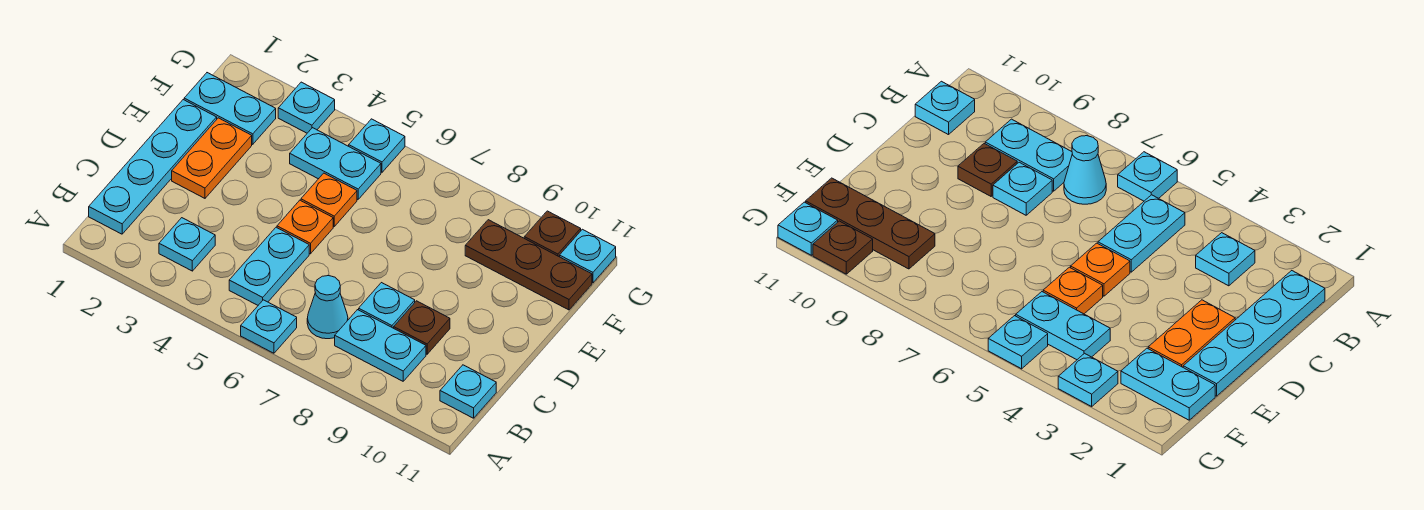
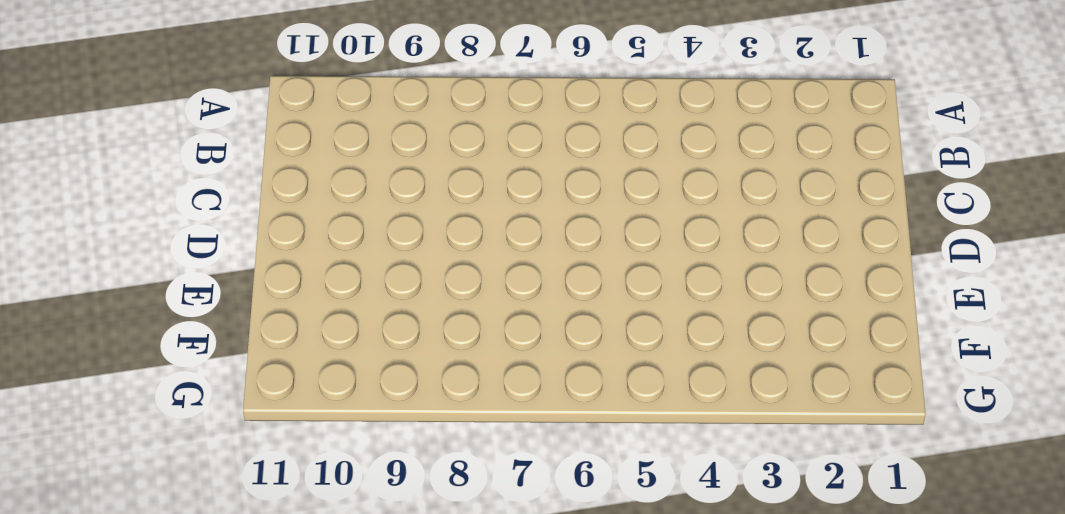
none -> cyan plate A6 level 1
none -> cyan plate B1:E1 level 1
none -> cyan plate B3 level 1

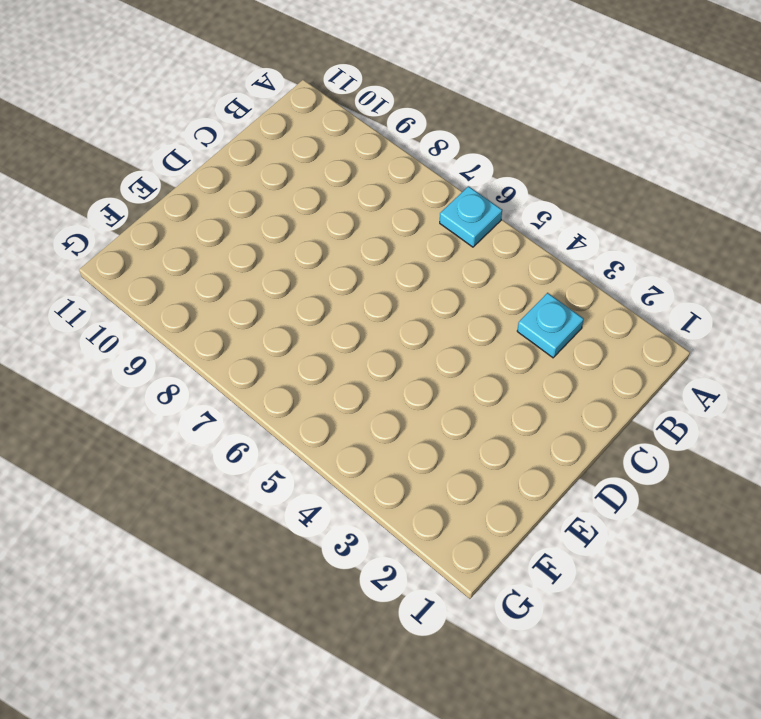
none -> cyan plate B1:E1 level 1
none -> cyan plate B5:C5 level 1
none -> cyan cone B7 level 1

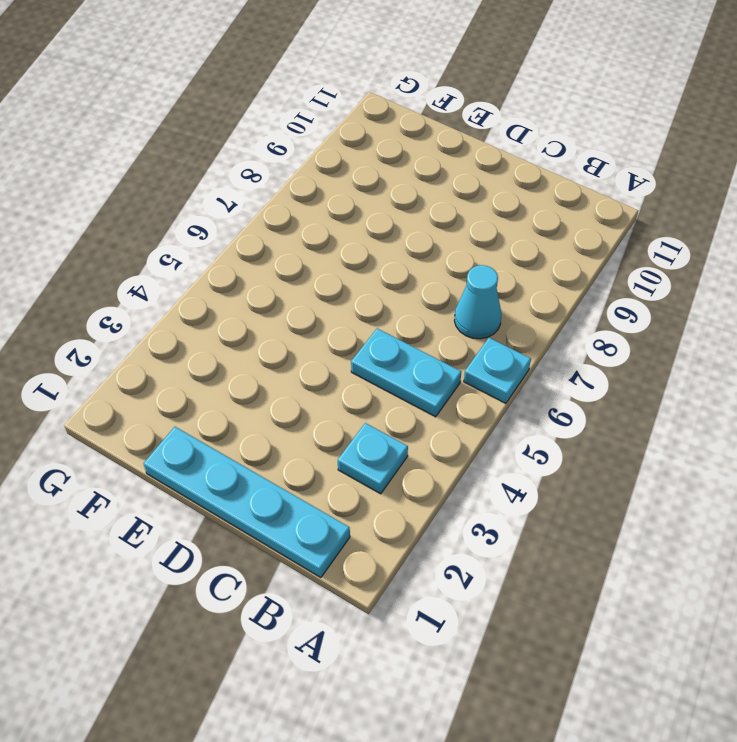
none -> cyan plate B8:B9 level 1
none -> cyan plate B11 level 1
none -> cyan plate C8 level 1

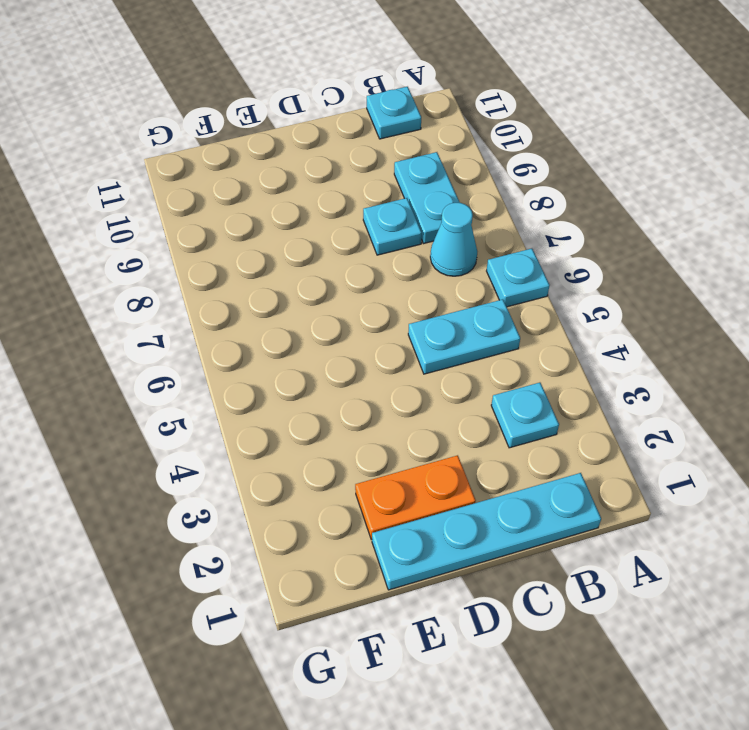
none -> brown plate C9 level 1
none -> orange plate D5 level 1
none -> orange plate E5 level 1

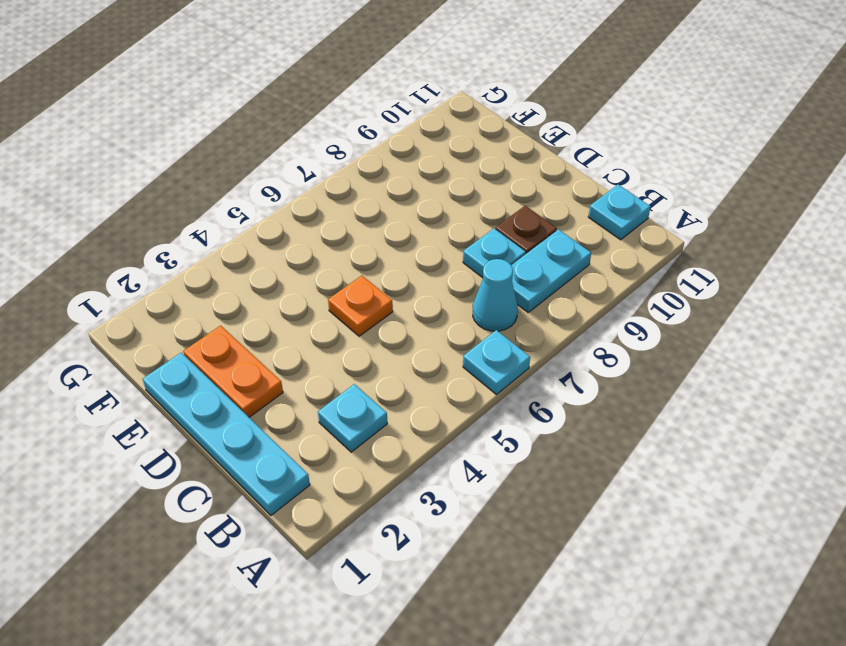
none -> cyan plate B5:C5 level 1
none -> orange plate E5 level 1
none -> cyan plate F1:F2 level 1

